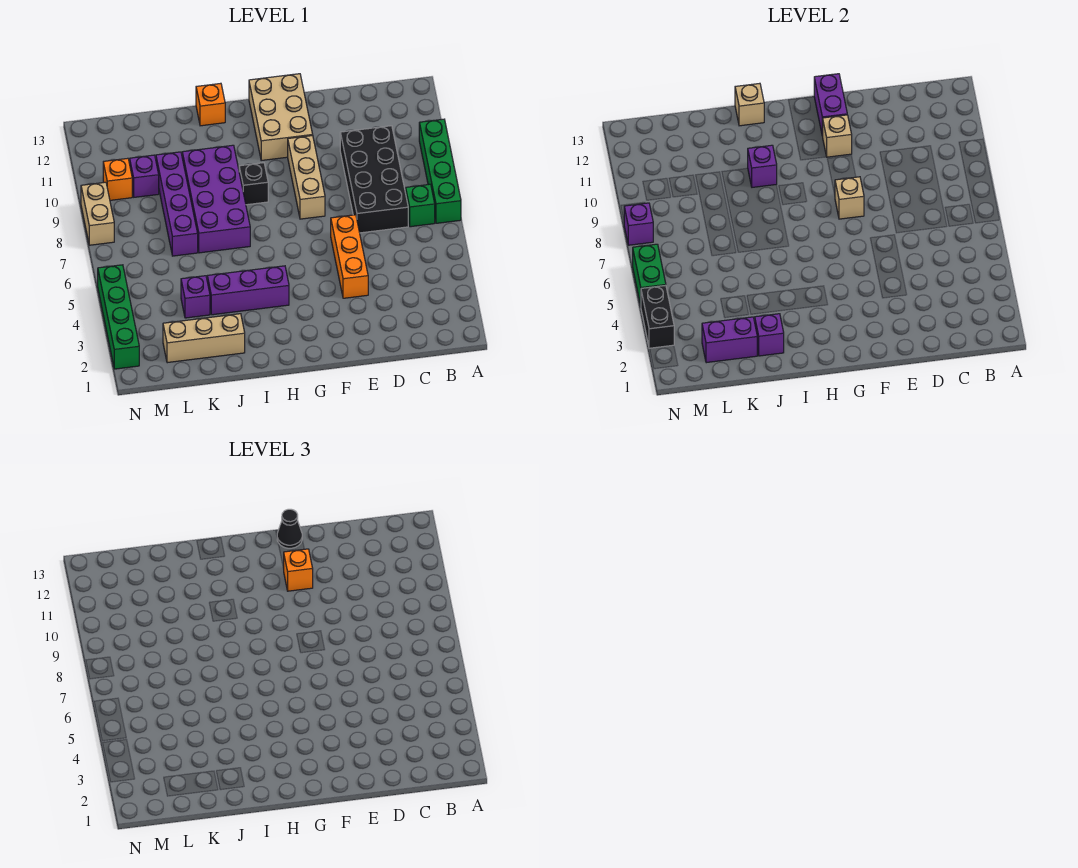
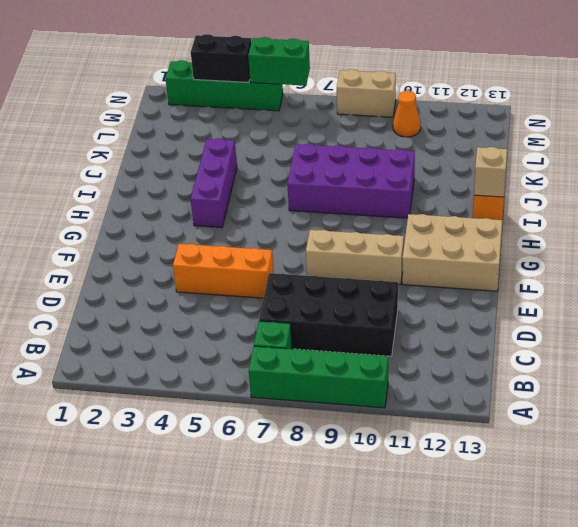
orange cone M10 level 1 -> orange brick M10 level 1
none -> black brick H9 level 1
none -> tan brick J2:L2 level 1
none -> purple brick K4 level 1

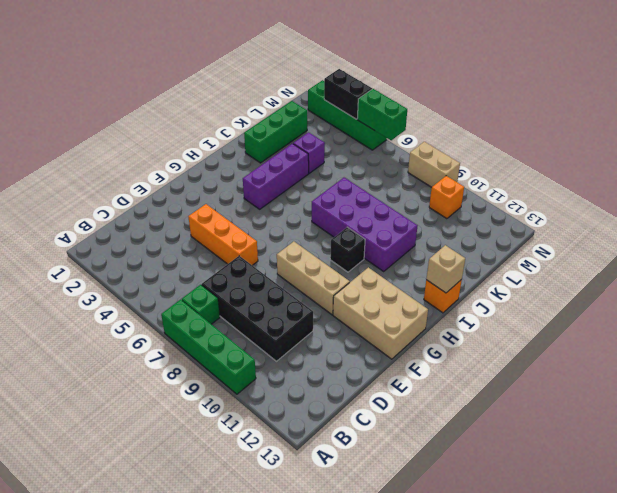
green brick J2:L2 level 1 -> tan brick J2:L2 level 1
none -> purple brick K7:K10 level 1
none -> purple brick L10 level 1
none -> tan brick F8 level 2

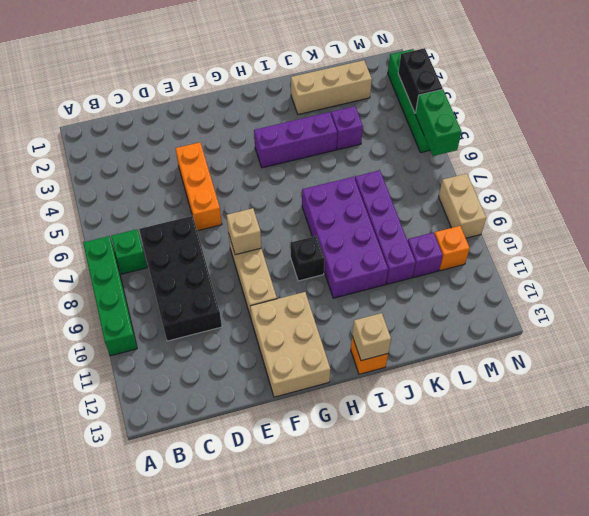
none -> tan brick F11 level 2
none -> purple brick F12:F13 level 2
none -> purple brick I10 level 2

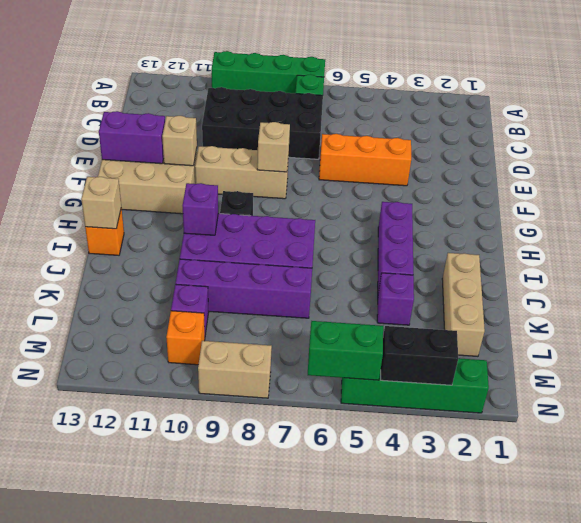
none -> purple brick J2 level 2
none -> purple brick K2:L2 level 2
none -> purple brick N8 level 2

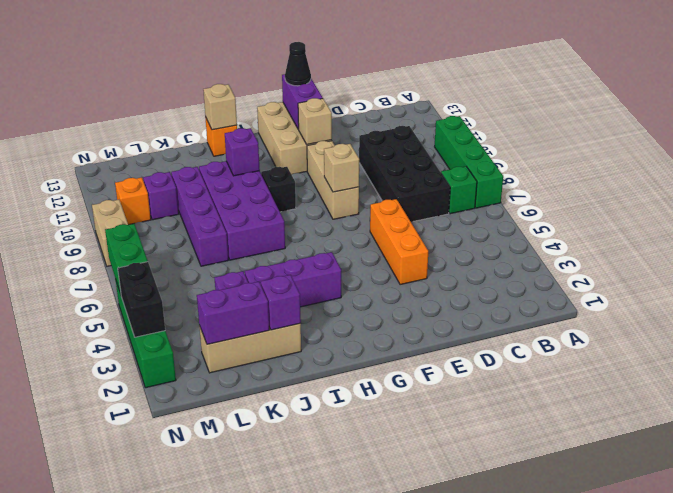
none -> purple brick N8 level 2
none -> orange brick F11 level 3

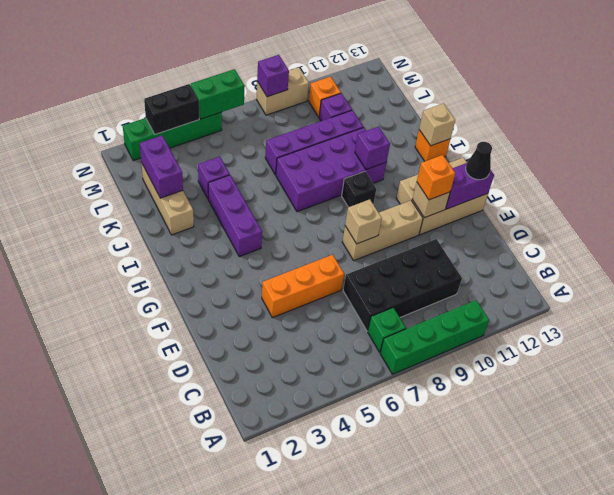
none -> purple brick J2 level 2

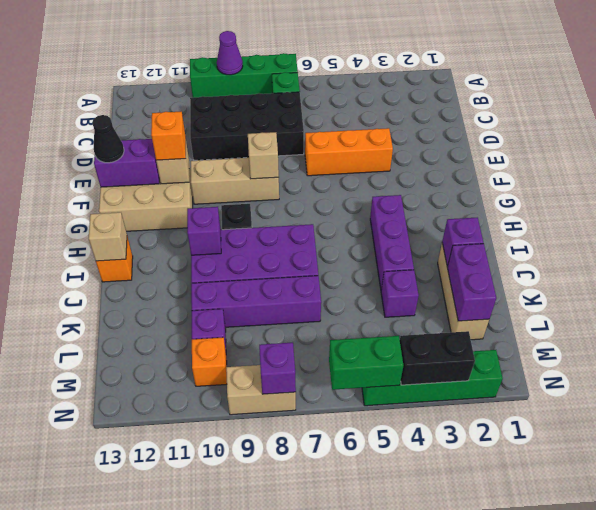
purple cone A9 level 2 -> none

